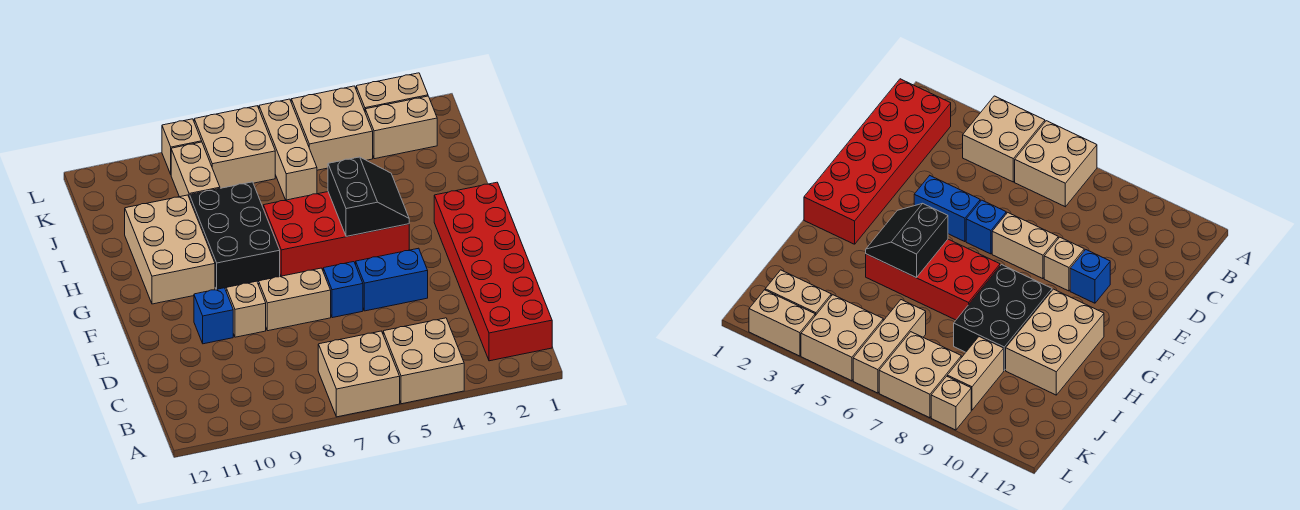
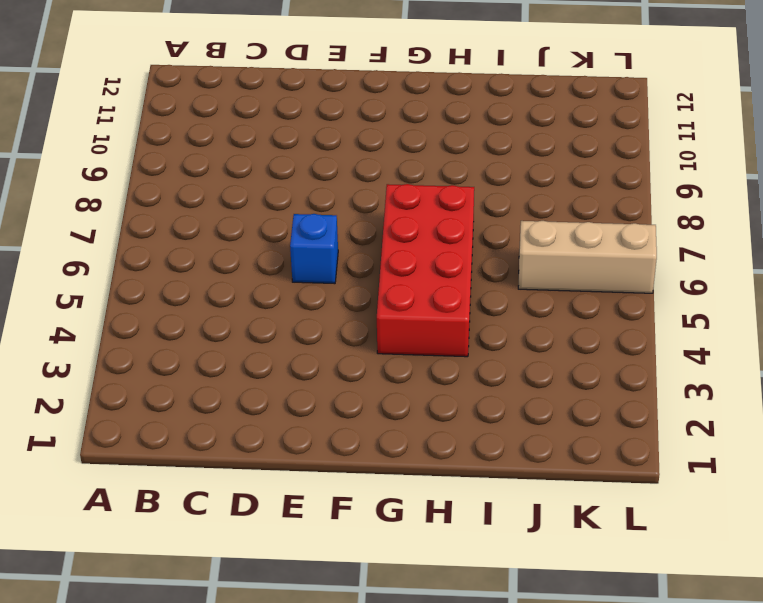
none -> tan brick A4:B5 level 1
none -> tan brick A6:B7 level 1
none -> red brick B1:G2 level 1

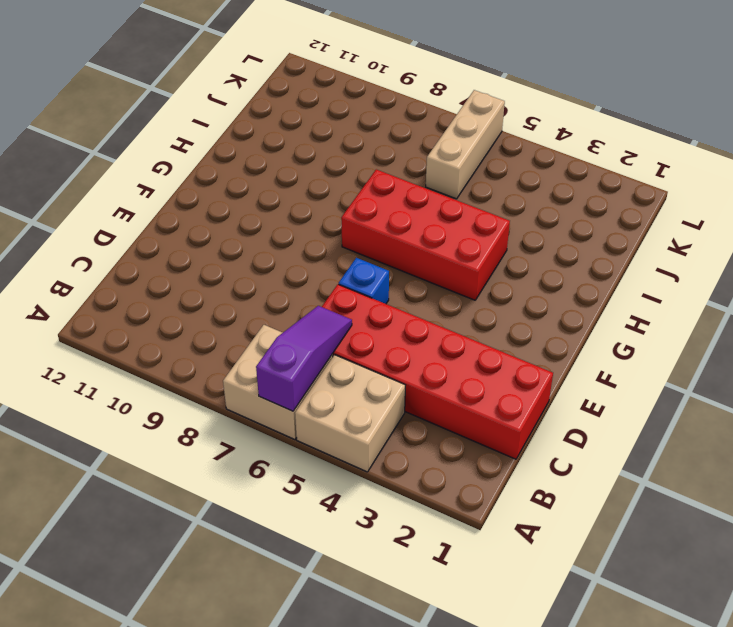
purple slope A6:C6 level 2 top A -> none
red brick C1:D6 level 1 -> red brick B1:G2 level 1
none -> blue brick E4:E5 level 1
none -> tan brick E7:E8 level 1
none -> tan brick E9 level 1

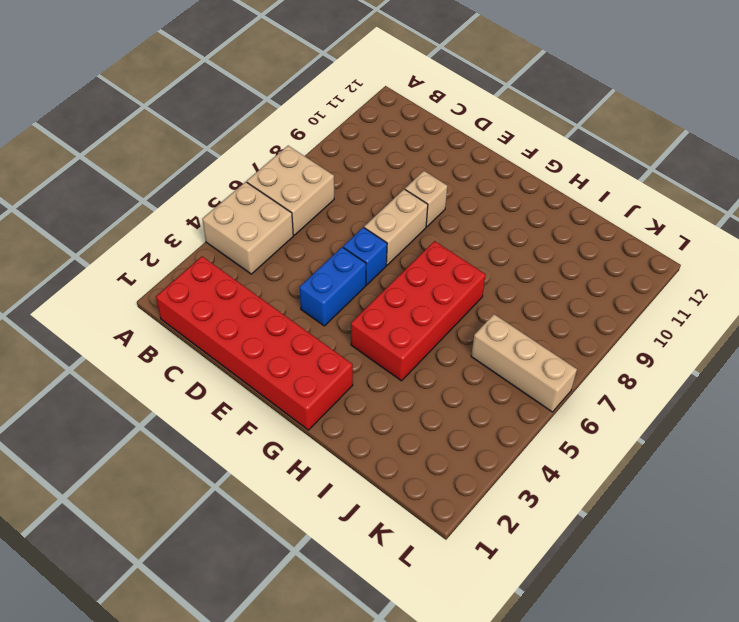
none -> blue brick E10 level 1
none -> black brick G8:I9 level 1
none -> tan brick G10:I11 level 1

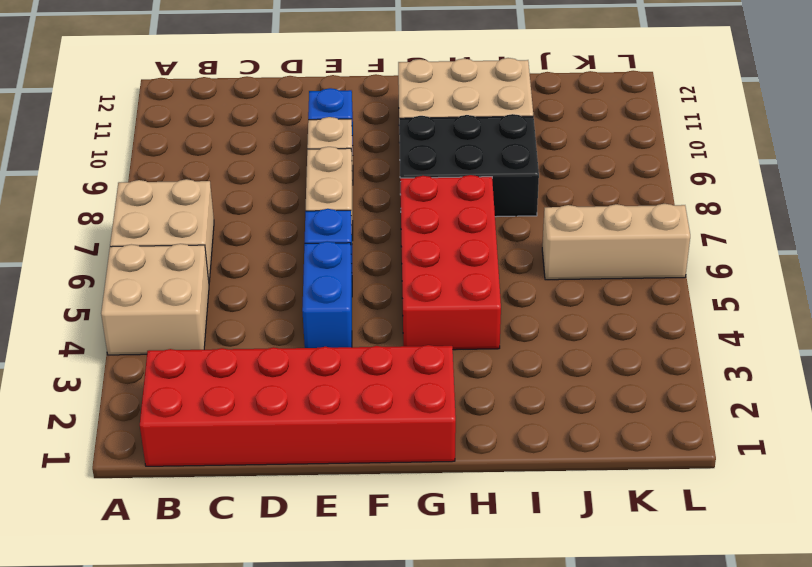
none -> tan brick J9:K9 level 1
none -> tan brick K2:K3 level 1
none -> tan brick K4:L5 level 1

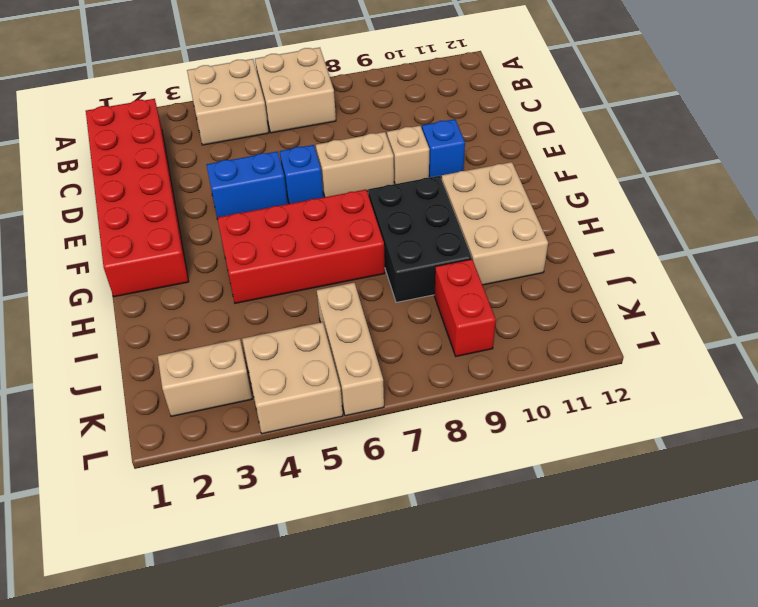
red brick J9:K9 level 1 -> tan brick J9:K9 level 1
none -> tan brick K7:L8 level 1
none -> tan brick L2:L3 level 1
none -> tan brick L9 level 1

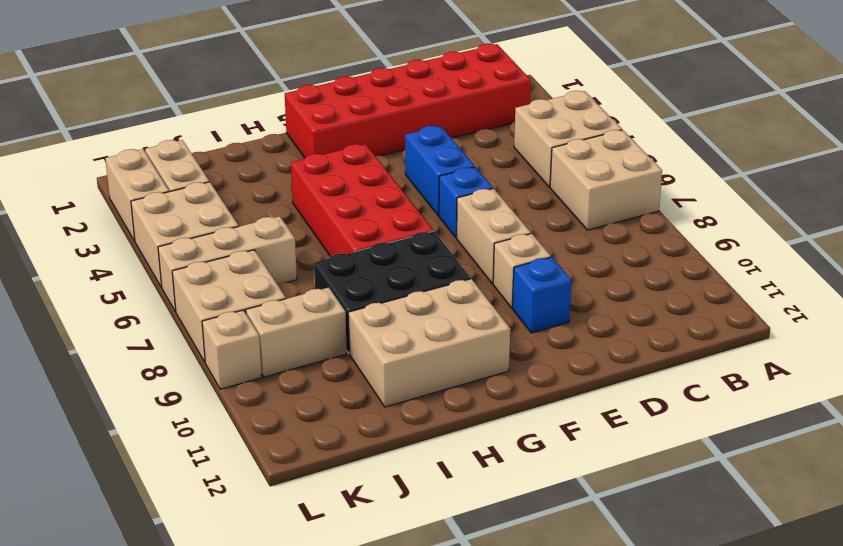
none -> black slope G4:H5 level 2 top 5

